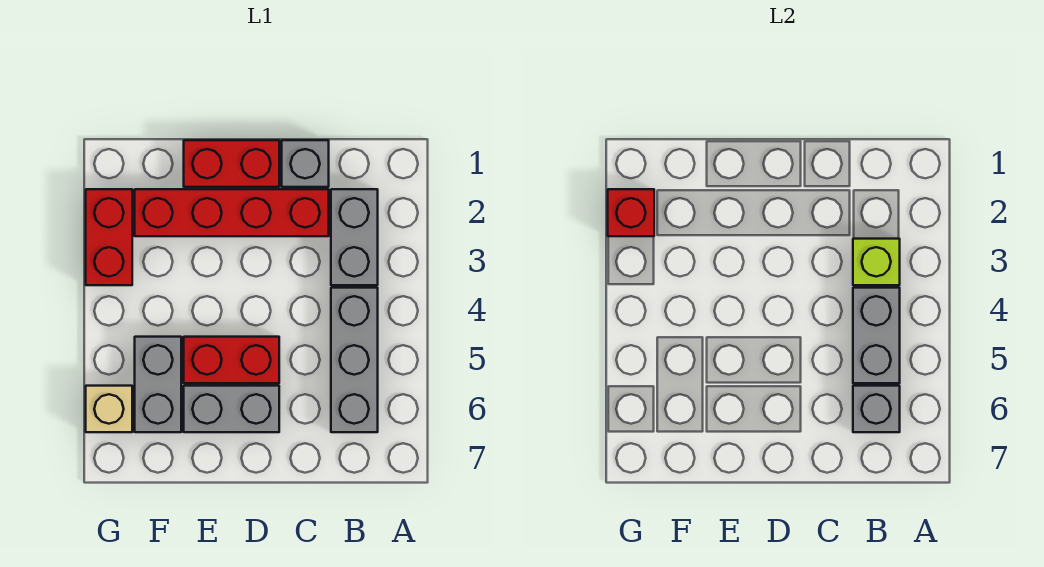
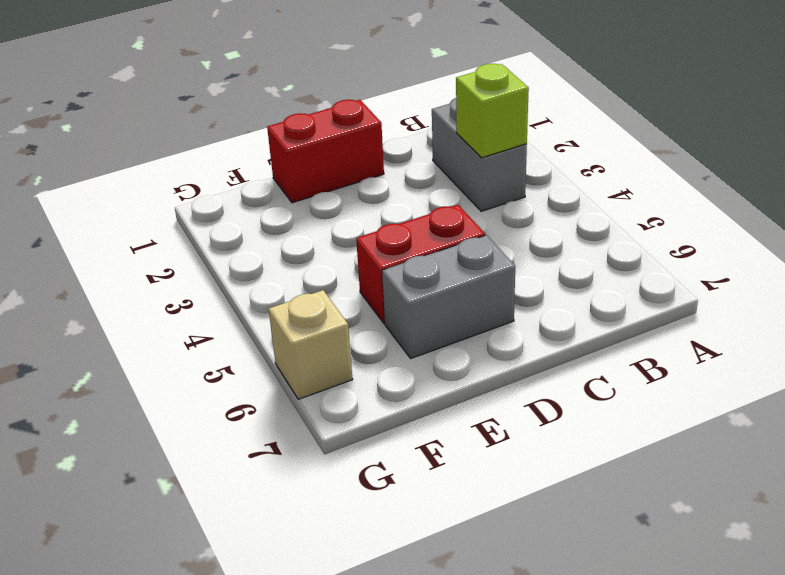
none -> grey brick B4:B6 level 1
none -> grey brick C1 level 1
none -> red brick C2:F2 level 1

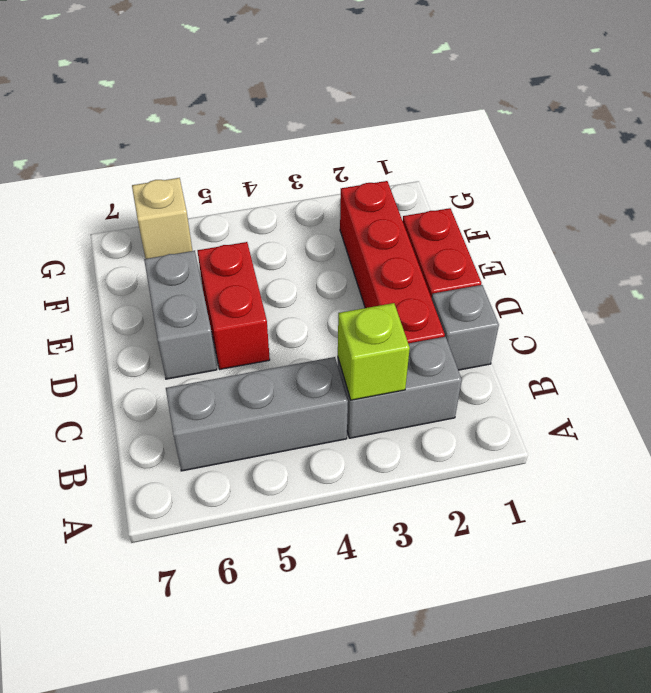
none -> grey brick F5:F6 level 1
none -> red brick G2:G3 level 1
none -> grey brick B4:B5 level 2

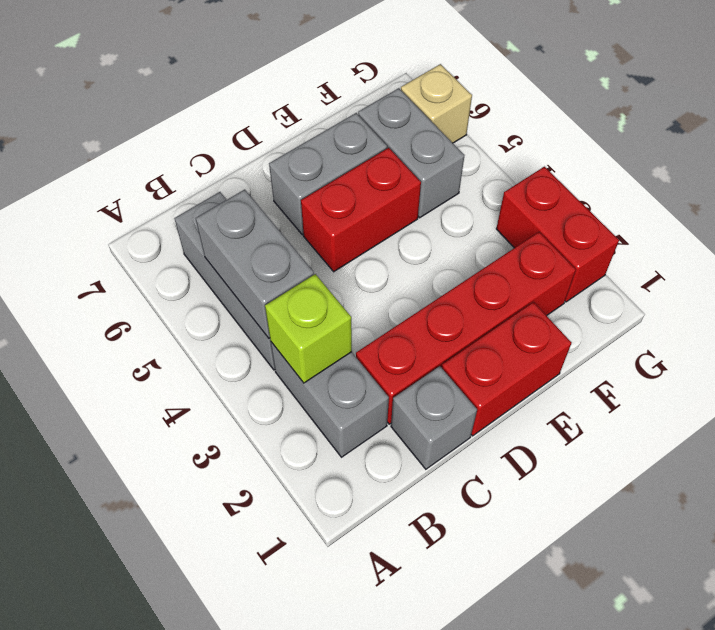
none -> grey brick B6 level 2
none -> red brick G2 level 2

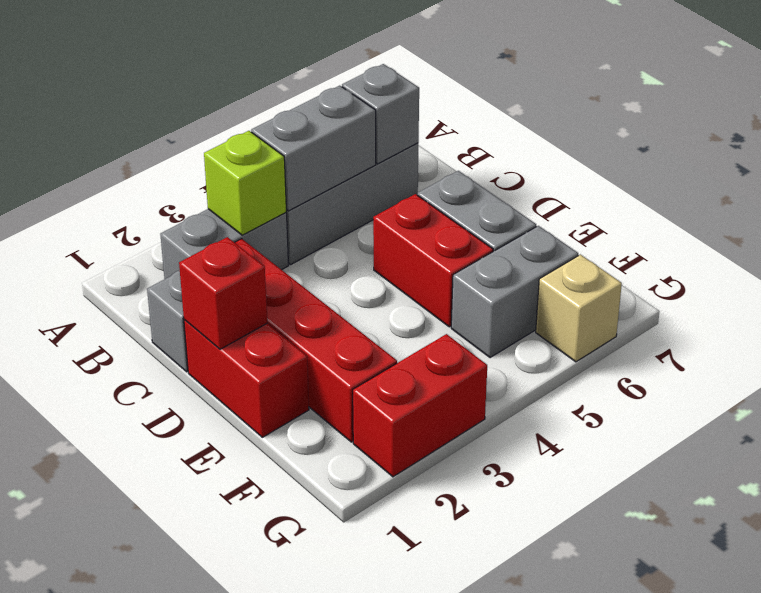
red brick D1 level 2 -> red brick G2 level 2

